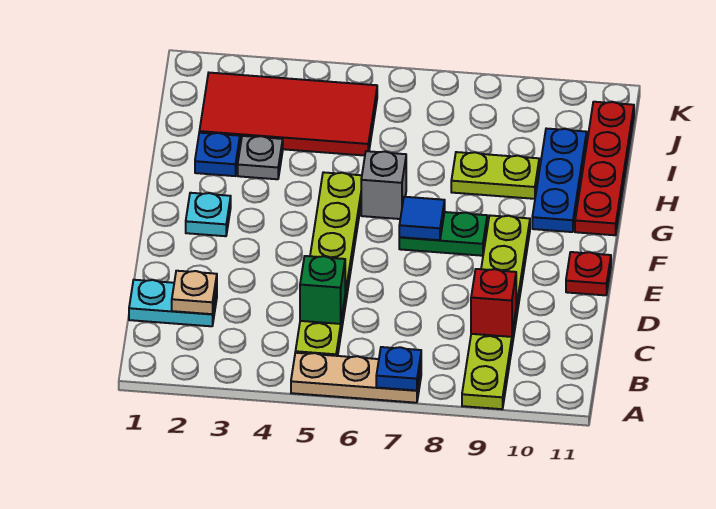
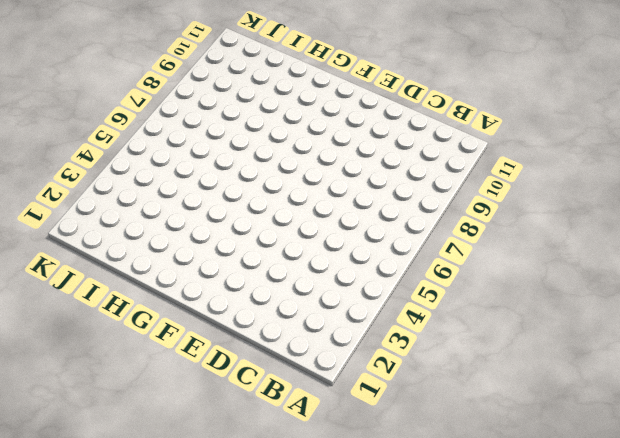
none -> tan plate A5:A7 level 1
none -> lime plate A9:F9 level 1
none -> lime plate B5:G5 level 1

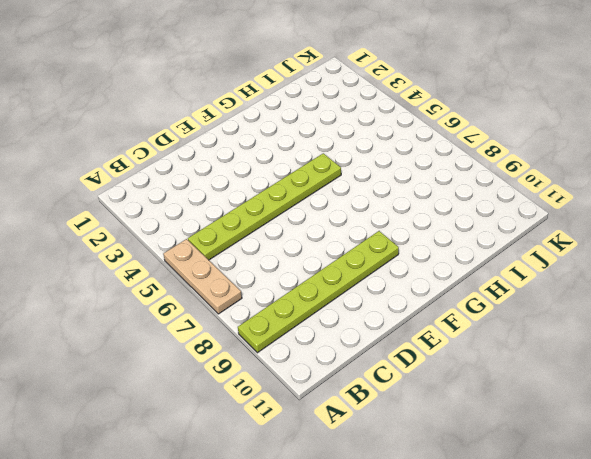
none -> cyan plate C1:C2 level 1
none -> red plate E11 level 1
none -> cyan plate F2 level 1

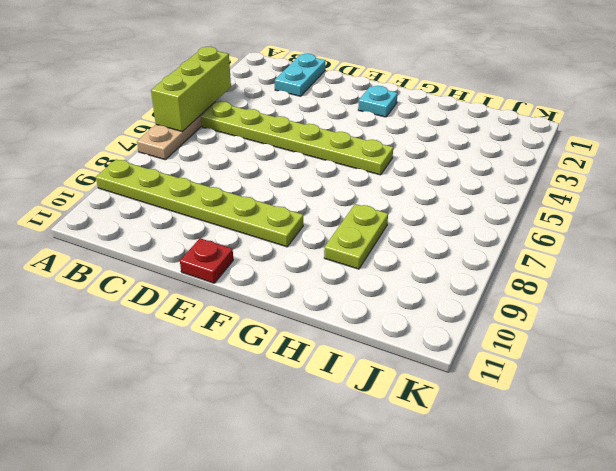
lime brick A4:A6 level 2 -> none
none -> green plate F7:F8 level 1
none -> grey brick G6 level 1
none -> blue plate G10:I10 level 1

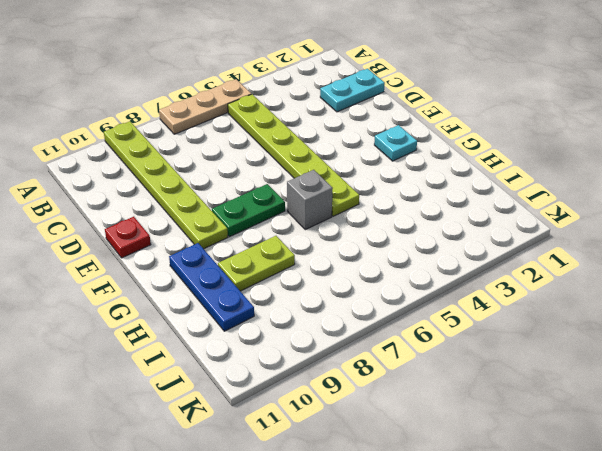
none -> red plate G11:J11 level 1
none -> blue plate H2 level 1
none -> grey plate H3 level 1

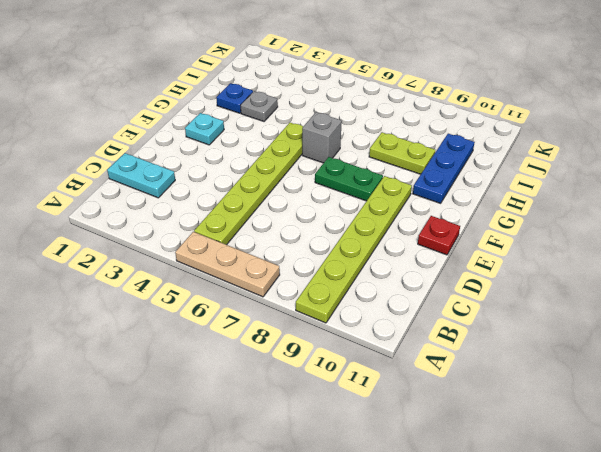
none -> red plate G11:J11 level 1
none -> red tile I2:J5 level 1
none -> blue plate A7 level 2

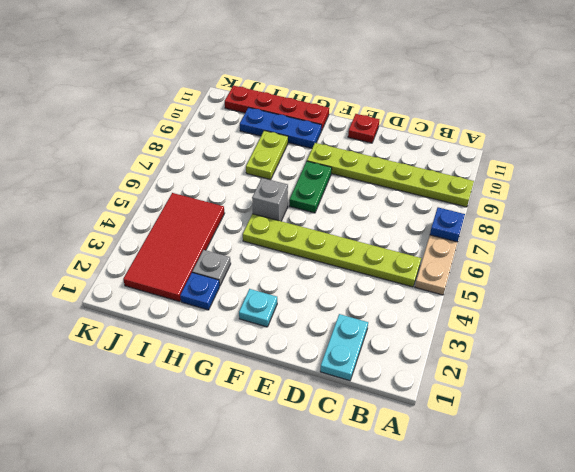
none -> tan plate C2 level 2
none -> green brick C5 level 2
none -> red brick C9 level 2

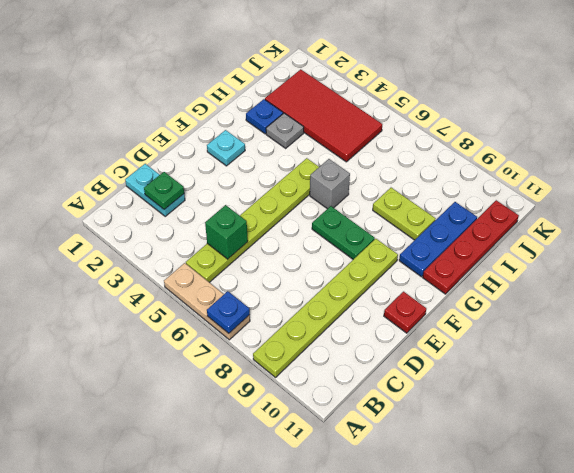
green plate C2 level 2 -> tan plate C2 level 2
none -> red brick C9 level 2
none -> blue tile F7 level 2

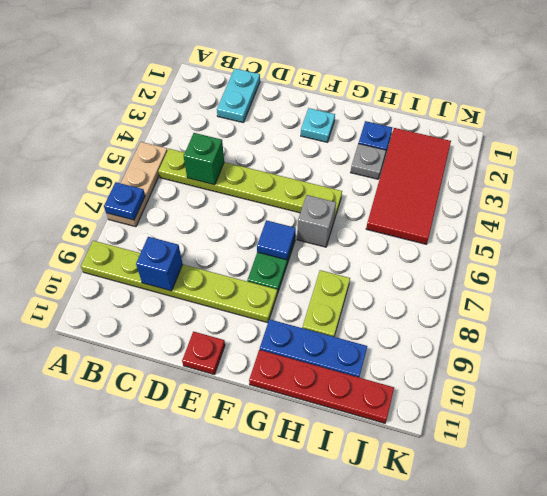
blue brick C9 level 2 -> red brick C9 level 2
none -> tan plate C2 level 2

